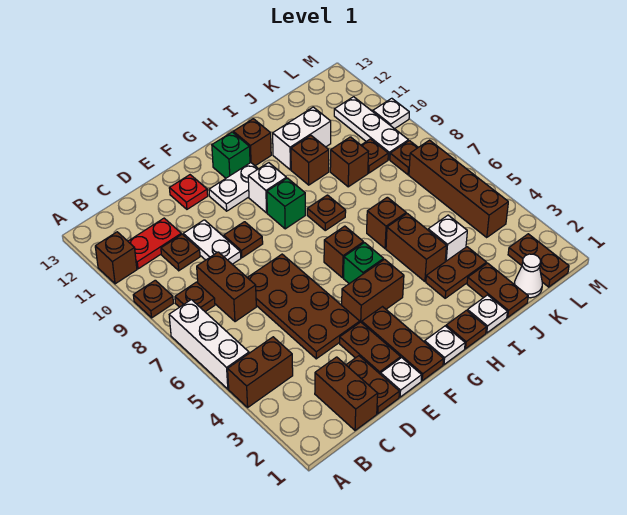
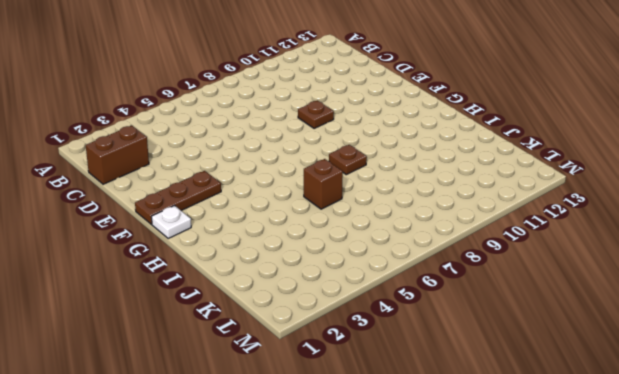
none -> brown brick A4:B4 level 1
none -> white brick A5:A7 level 1
none -> brown plate A9 level 1
none -> brown brick A11 level 1

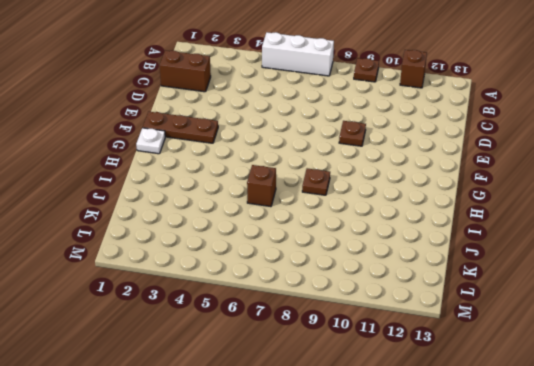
none -> brown brick A4:B4 level 1
none -> brown plate B8 level 1
none -> red plate B11:C11 level 1
none -> brown brick C7:C8 level 1

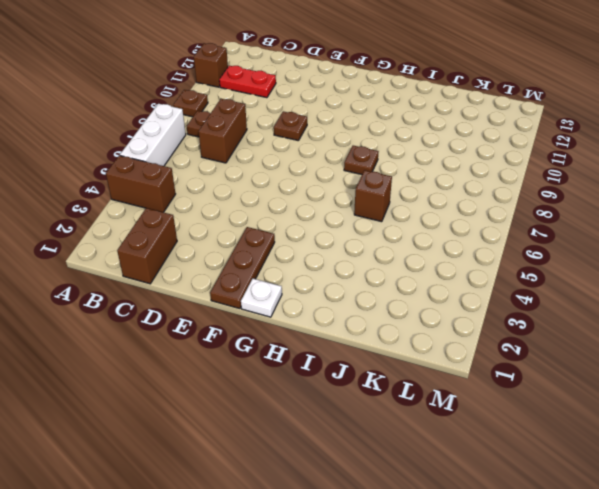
none -> brown plate C10 level 1
none -> brown plate D1:D2 level 1
none -> brown plate D4:E7 level 1
none -> white plate D9:D10 level 1

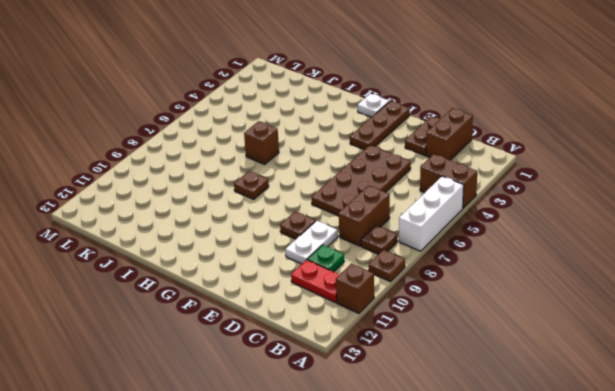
green plate C10 level 1 -> brown plate C10 level 1
none -> white plate E1 level 1
none -> brown plate E2:E3 level 1
none -> red plate E12 level 1
none -> brown brick F4:G4 level 1

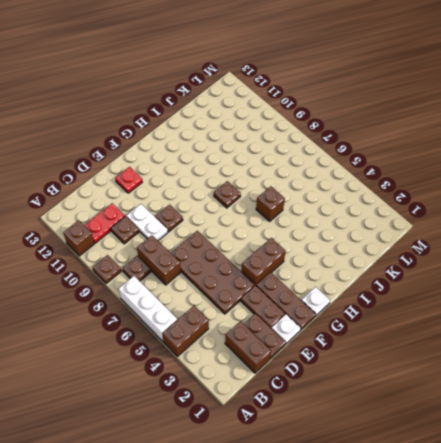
none -> white plate F11:G11 level 1
none -> green brick G5 level 1
none -> brown brick G6 level 1
none -> green brick G9 level 1

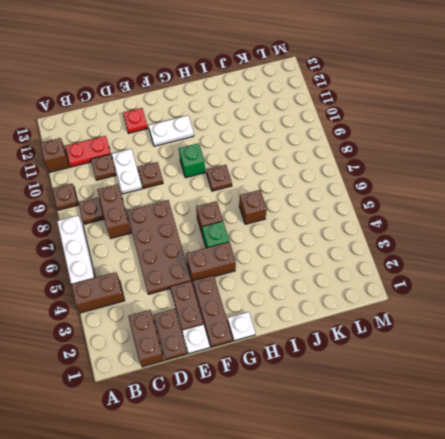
none -> white brick G10 level 1
none -> green brick G12 level 1
none -> brown plate H1 level 1
none -> brown brick H12 level 1

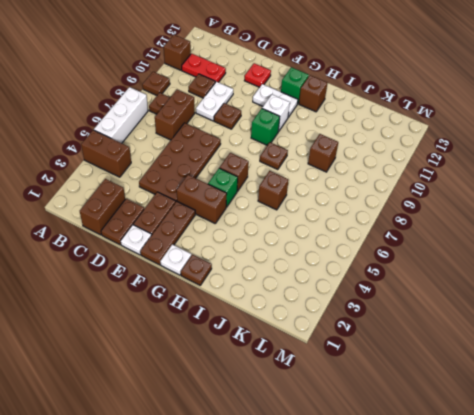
none -> white plate I1 level 1
none -> brown plate I3:J3 level 1
none -> brown brick I4:I5 level 1
none -> brown brick I10 level 1

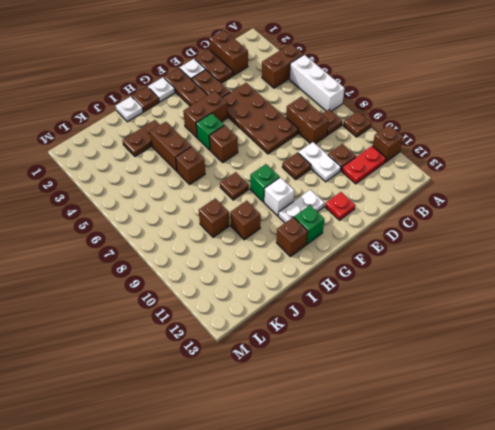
none -> white brick I11:J11 level 1
none -> brown plate J1:J2 level 1
none -> white brick J4 level 1
none -> white cone K1 level 1

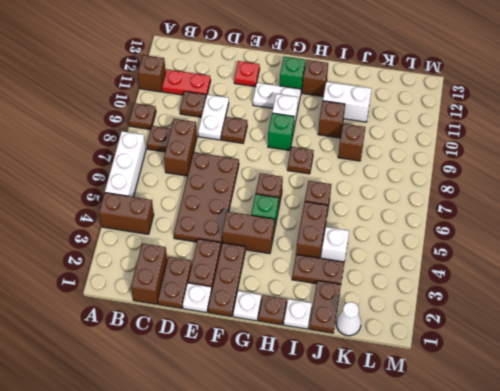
none -> brown plate K9 level 1
none -> brown plate L1:L2 level 1
none -> brown brick L4:L7 level 1
none -> brown plate L8 level 1

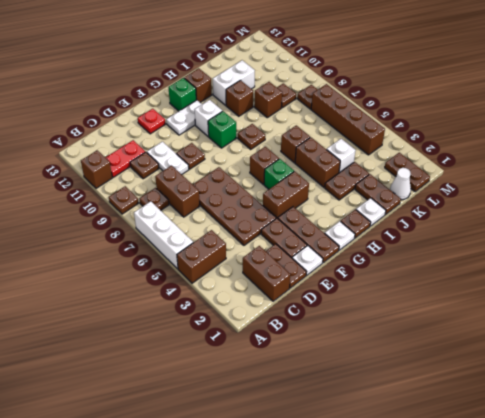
none -> white plate L9:L11 level 1
none -> white plate M10 level 1

